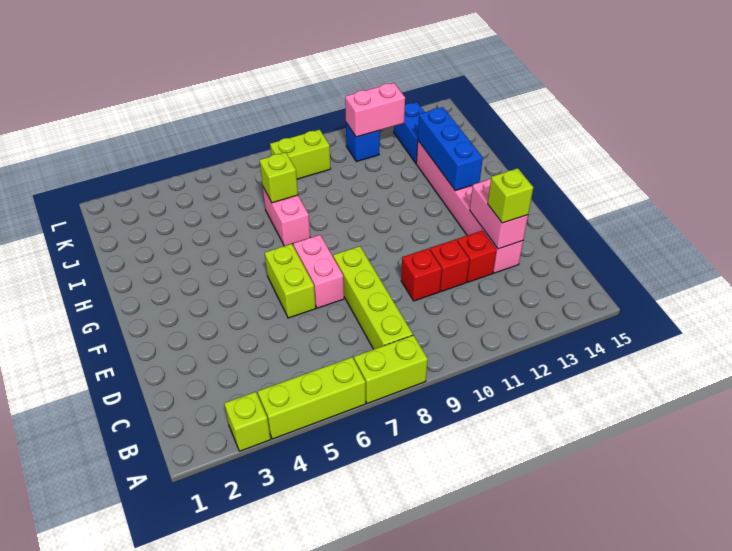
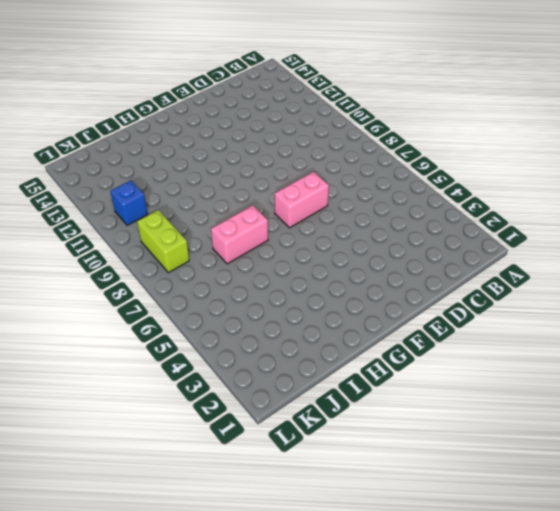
none -> lime brick A3 level 1
none -> lime brick A4:A6 level 1
none -> lime brick A7:A8 level 1

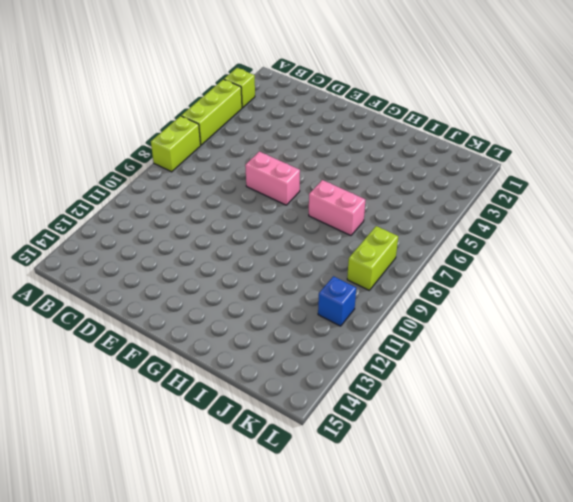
none -> lime brick B8:E8 level 1
none -> red brick D10 level 1
none -> red brick D11 level 1

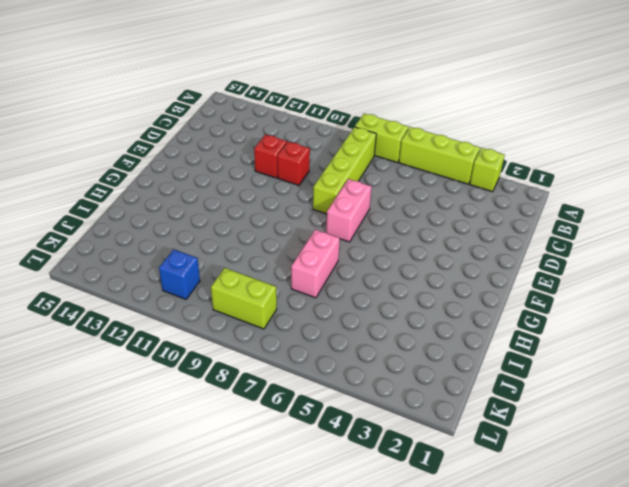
none -> red brick D12 level 1
none -> pink brick D13:I13 level 1
none -> lime brick E6:F6 level 1

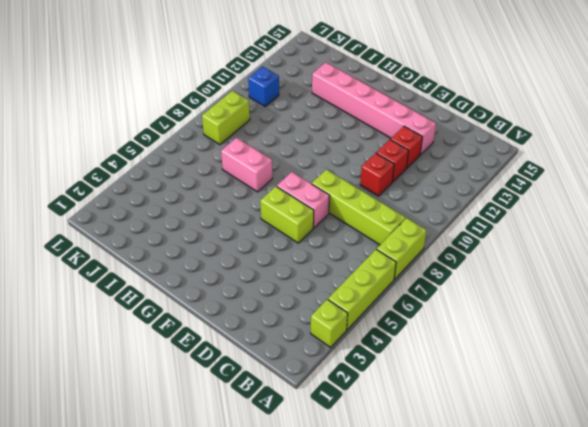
none -> blue brick J13:K13 level 1
none -> pink brick D13:E13 level 2
none -> blue brick G13:I13 level 2

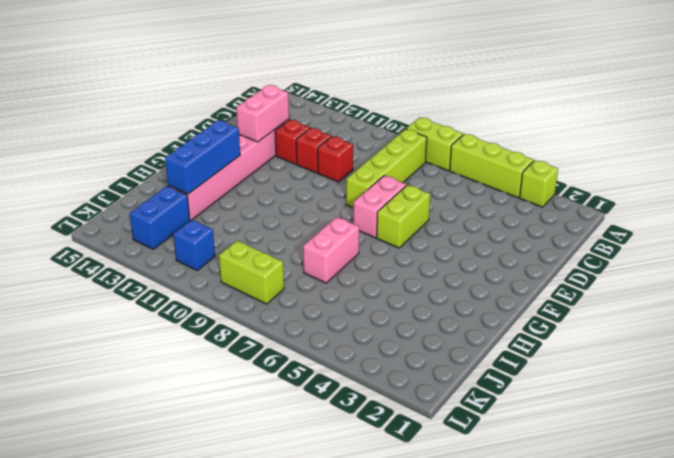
none -> lime brick I7 level 2
none -> pink brick K11:K12 level 2
none -> lime brick D13 level 3

